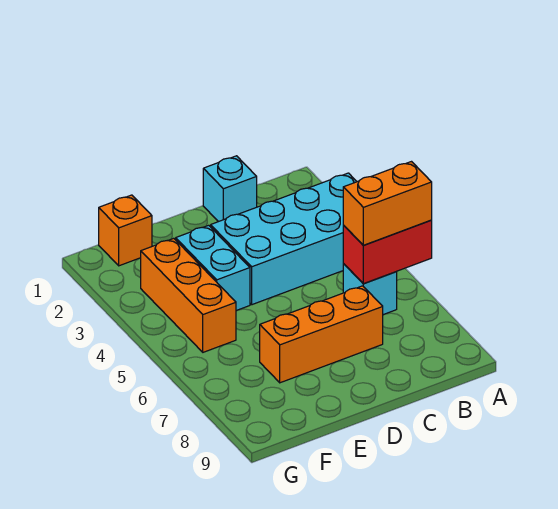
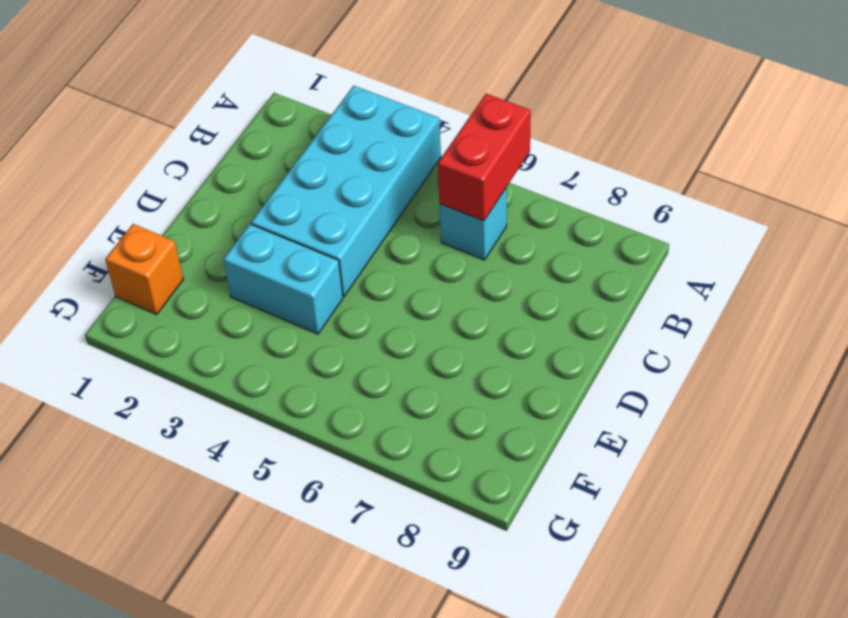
none -> cyan brick C1 level 1
none -> orange brick C7:E7 level 1

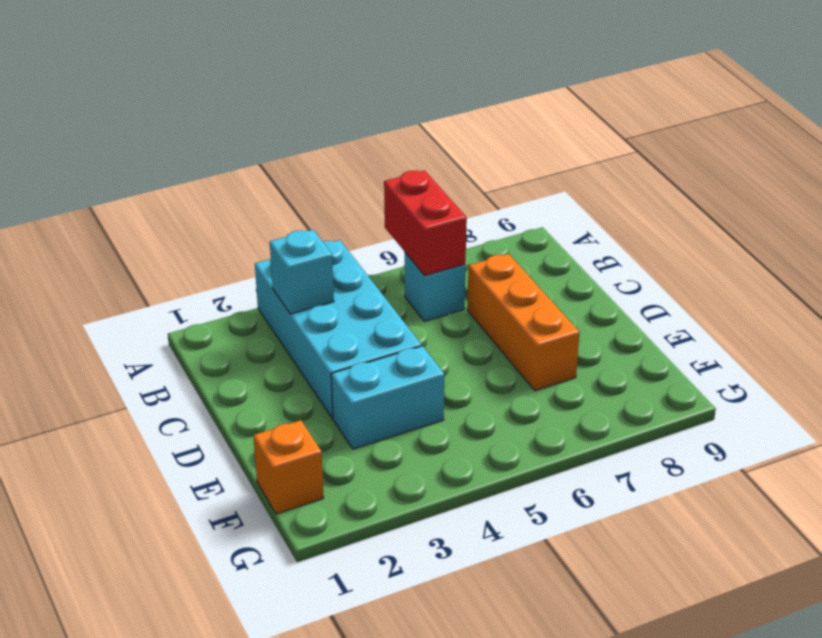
cyan brick B3 level 2 -> cyan brick C1 level 1
none -> orange brick F3:F5 level 1
none -> orange brick A6:B6 level 3

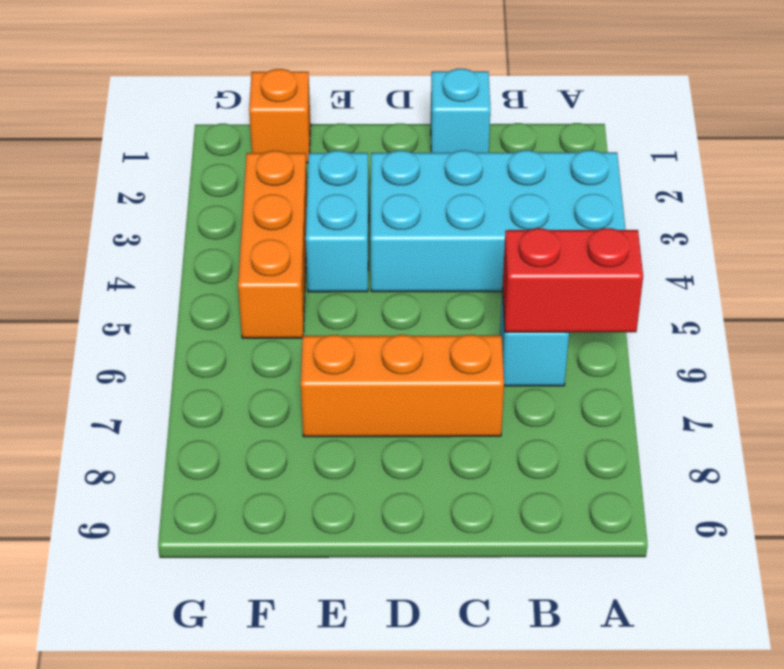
none -> orange brick A6:B6 level 3

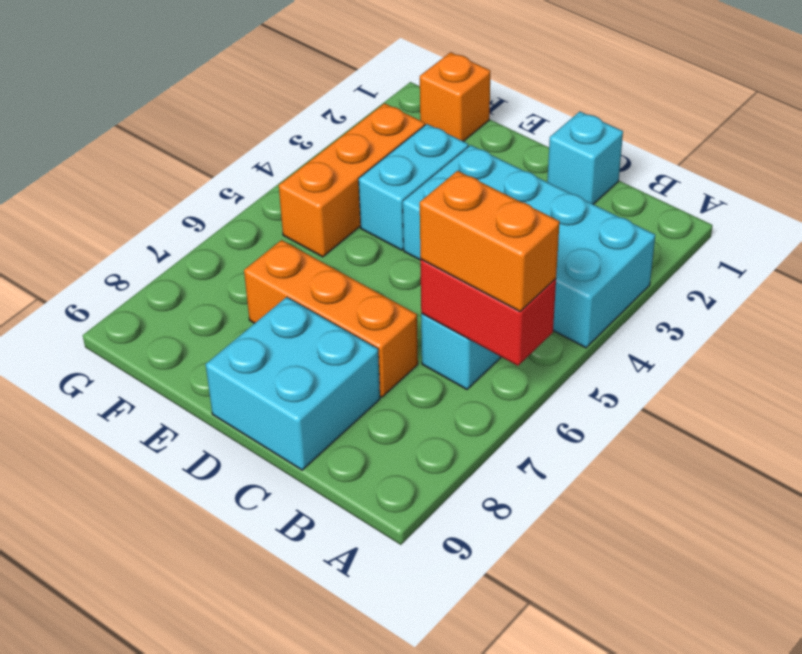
cyan brick C8:D9 level 1 -> none

